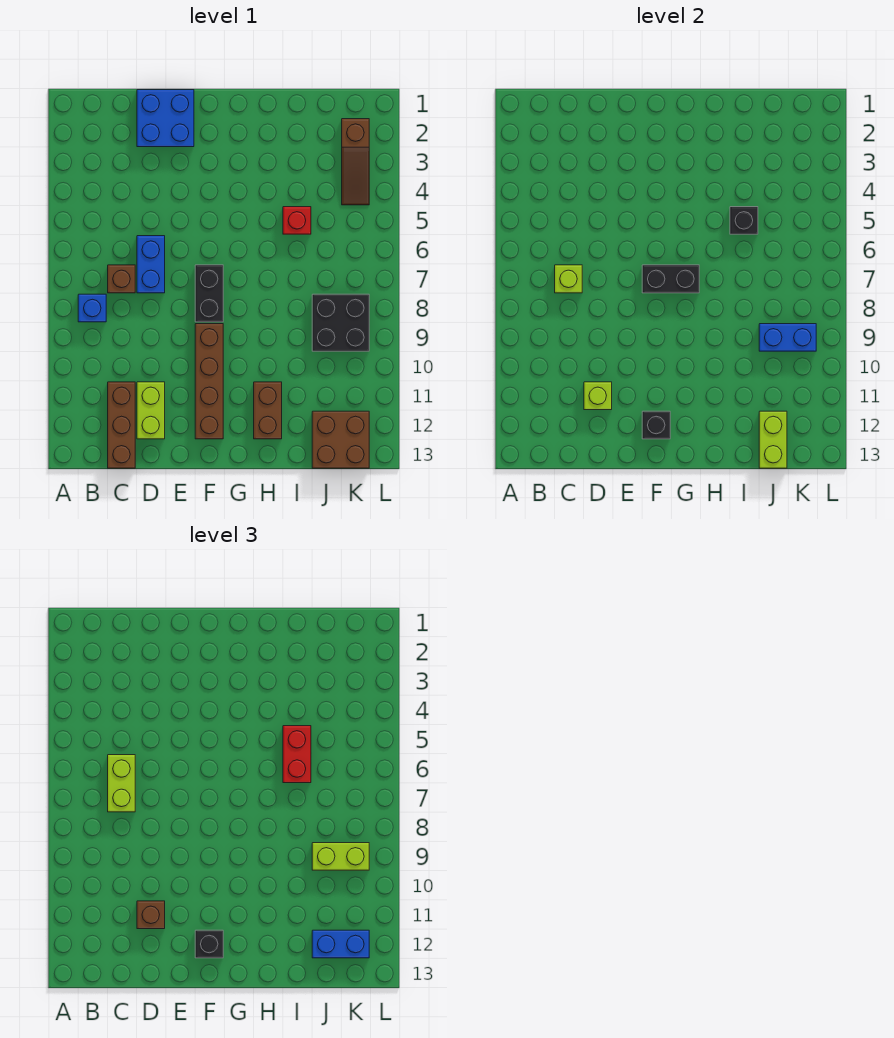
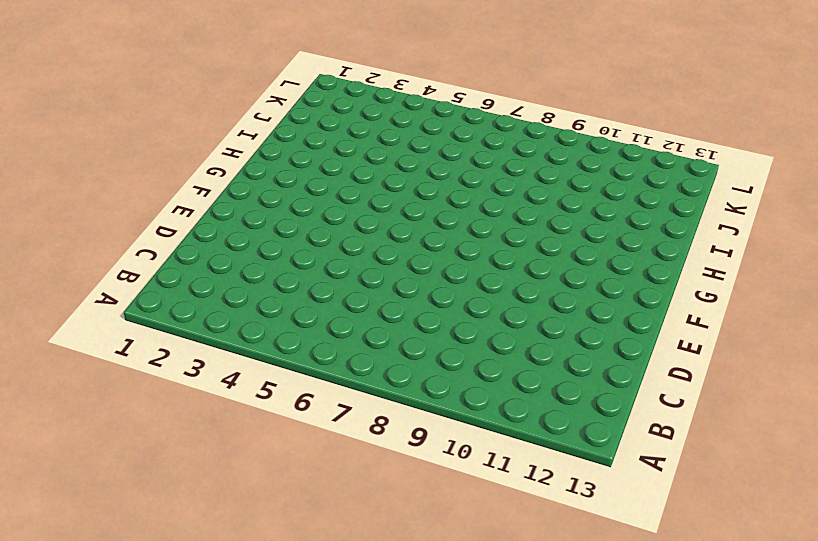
none -> blue brick B8 level 1
none -> brown brick C7 level 1
none -> brown brick C11:C13 level 1

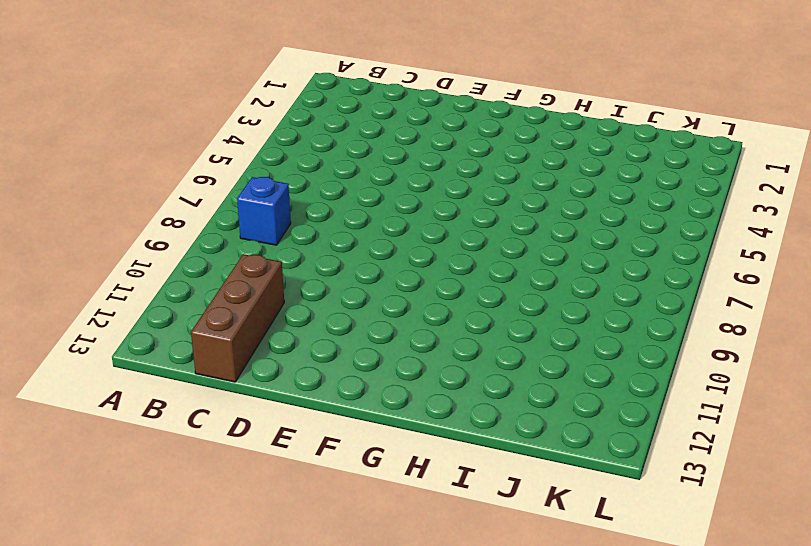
none -> brown brick C7 level 1
none -> blue brick D1:E2 level 1
none -> blue brick D6:D7 level 1

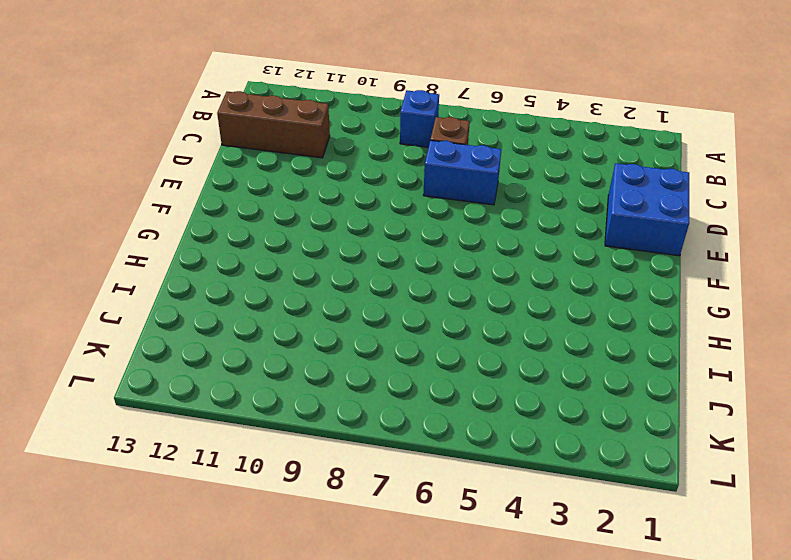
none -> lime brick D11:D12 level 1
none -> black brick F7:F8 level 1
none -> brown brick F9:F12 level 1

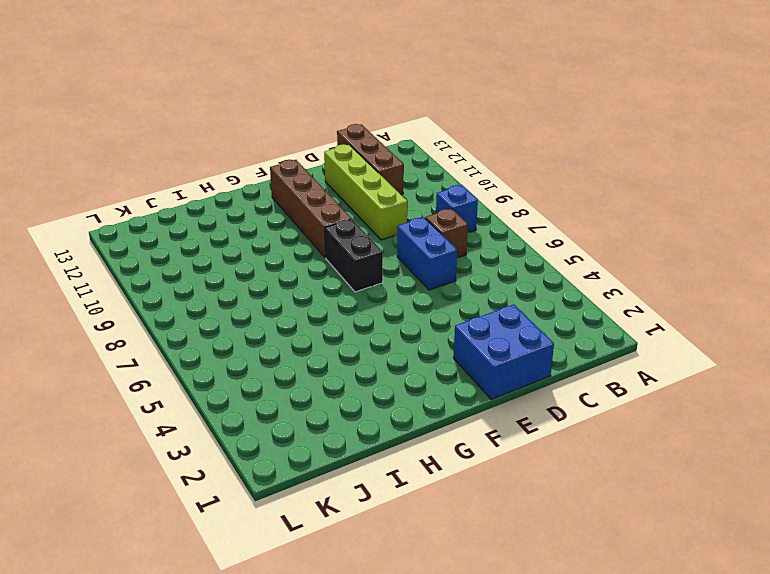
lime brick D9:D12 level 1 -> lime brick D11:D12 level 1
none -> brown brick H11:H12 level 1
none -> red brick I5 level 1
none -> black brick J8:K9 level 1

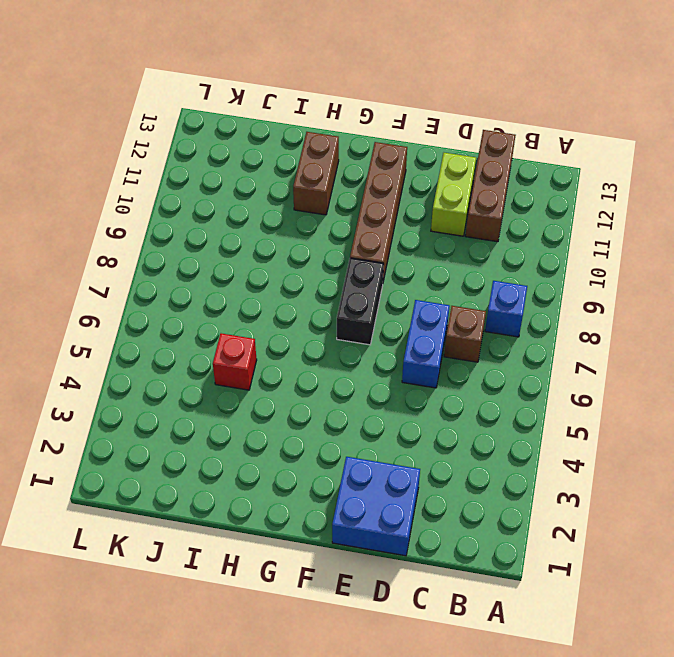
none -> black brick J8:K9 level 1
none -> brown brick J12:K13 level 1
none -> brown slope K2:K4 level 1 top 2

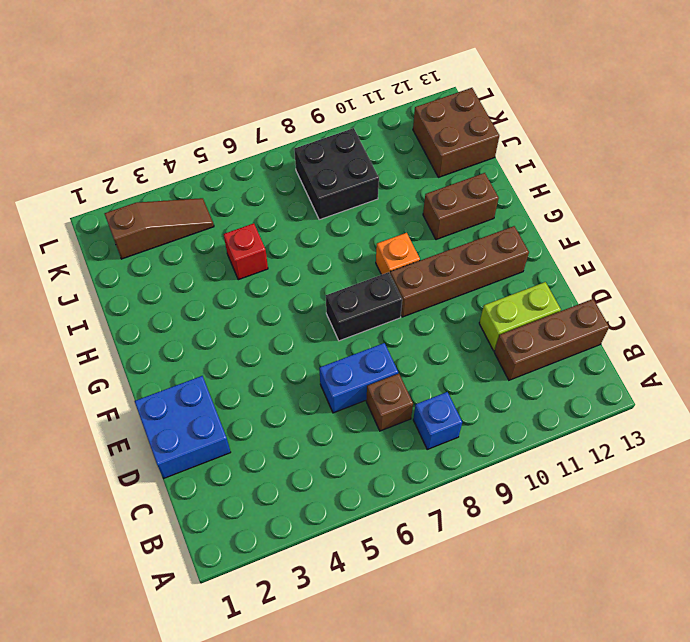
orange brick G9 level 1 -> none
none -> lime brick C7 level 2
none -> lime brick D11 level 2
none -> black brick F7:G7 level 2

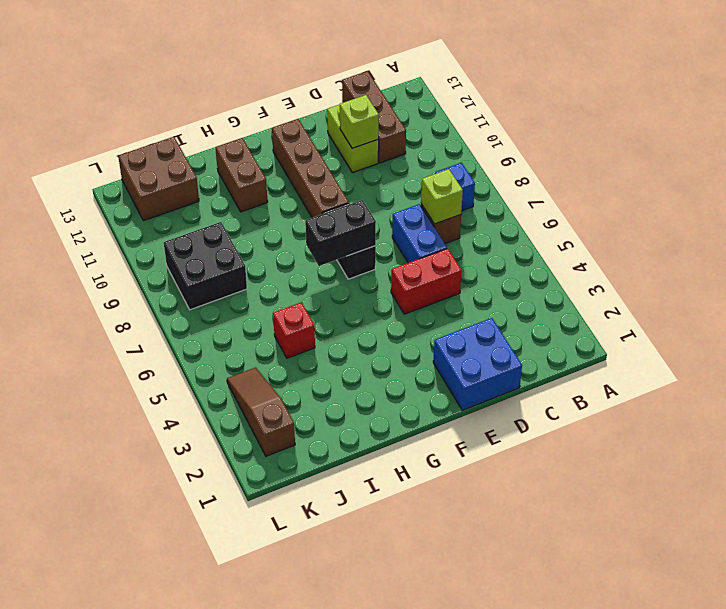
red brick D5:E5 level 1 -> red brick I5:I6 level 3
none -> black brick F12 level 2
none -> black brick I5 level 2
none -> blue brick J9:K9 level 2

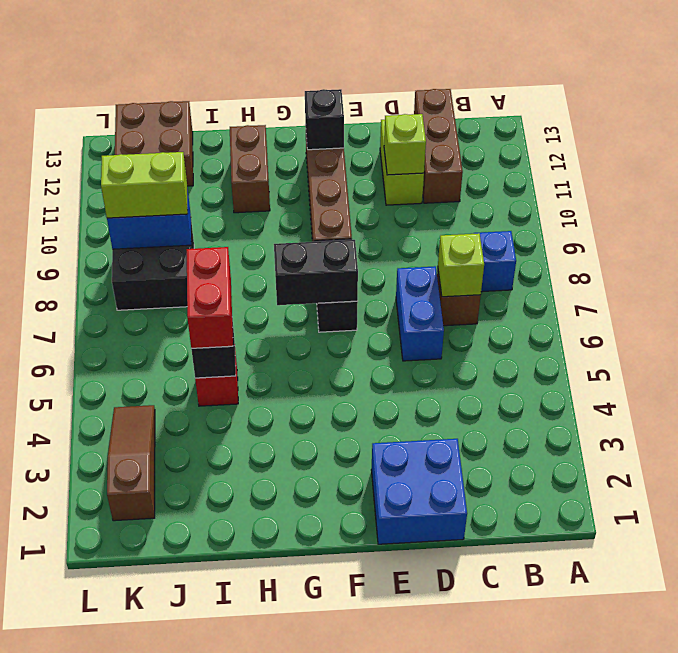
none -> lime brick J12:J13 level 2
none -> lime brick C6:C7 level 3
none -> brown brick D11 level 3

